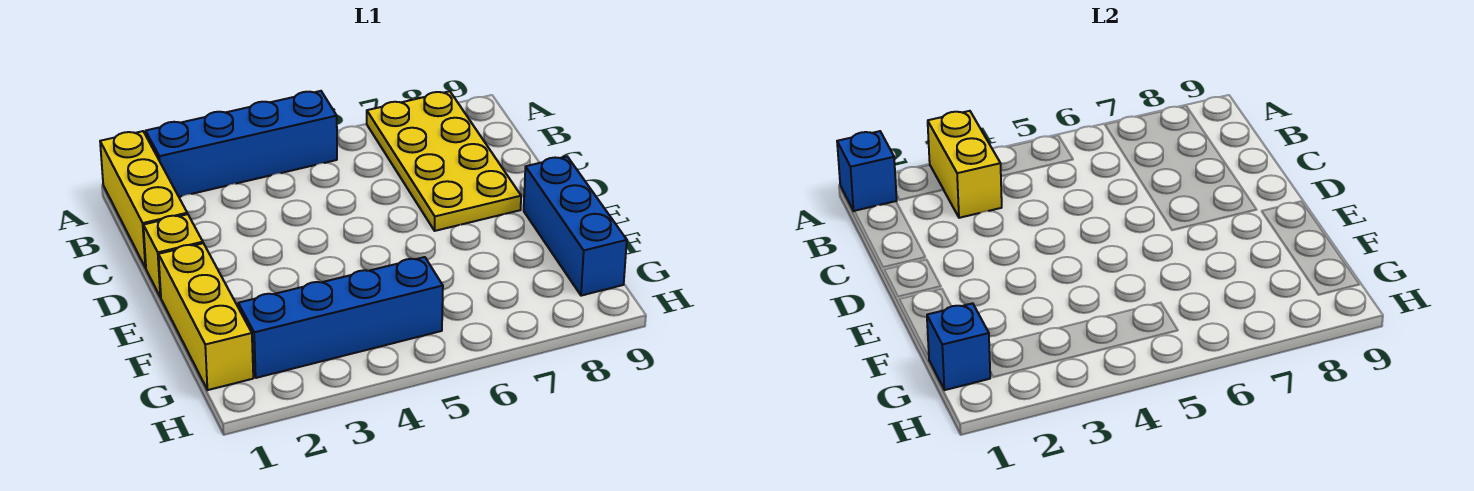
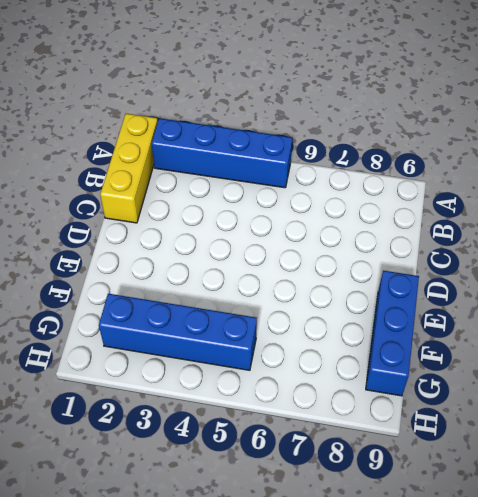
none -> yellow plate A7:D8 level 1
none -> yellow brick D1 level 1

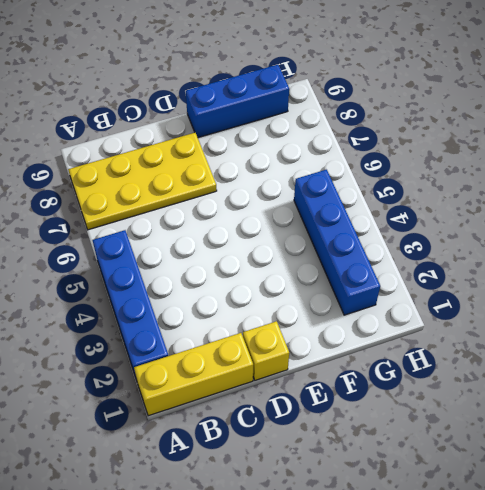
none -> yellow brick E1:G1 level 1
none -> blue brick A1 level 2

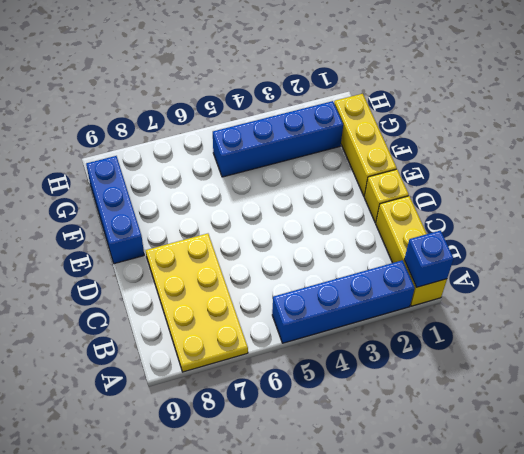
none -> yellow brick A3:B3 level 2
none -> blue brick G1 level 2

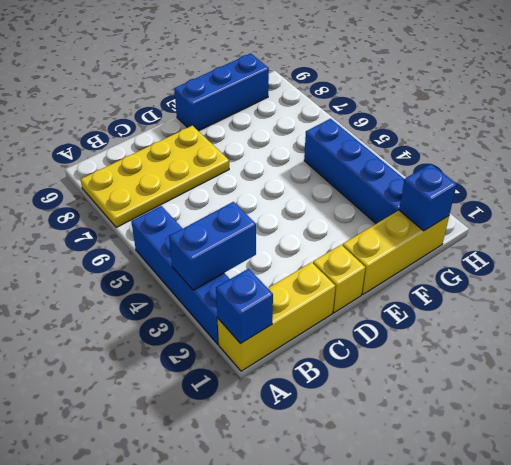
blue brick A3:B3 level 2 -> yellow brick A3:B3 level 2

